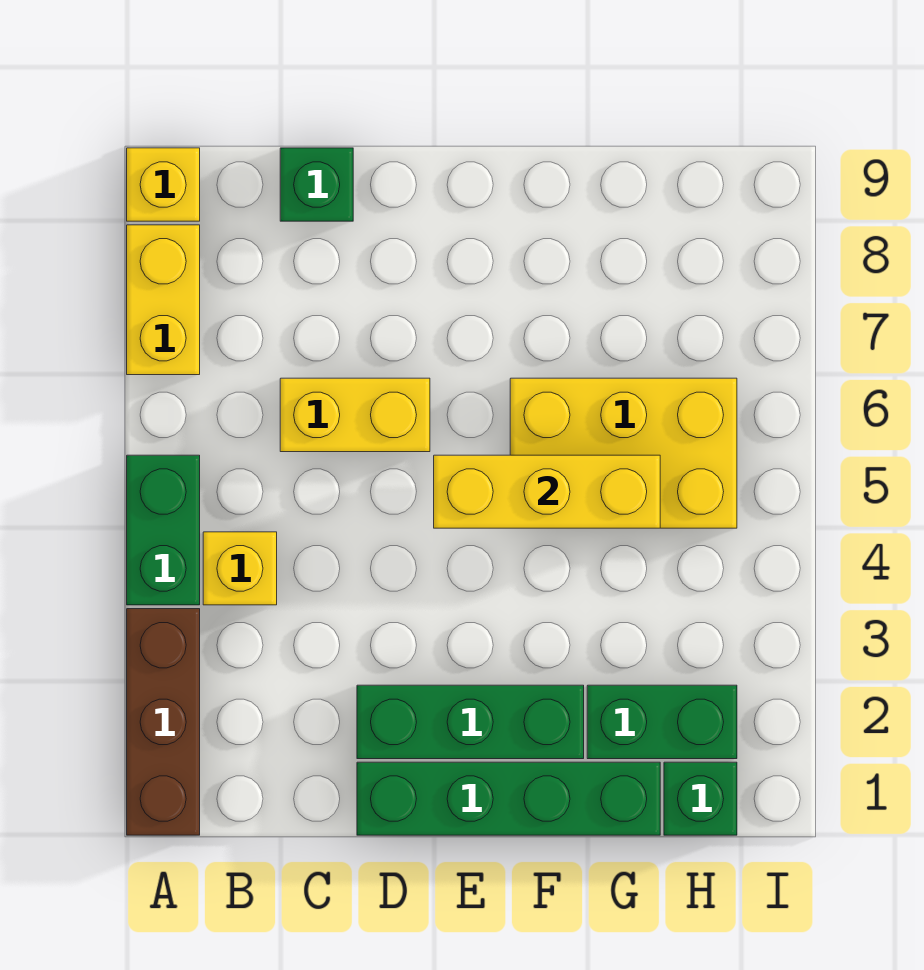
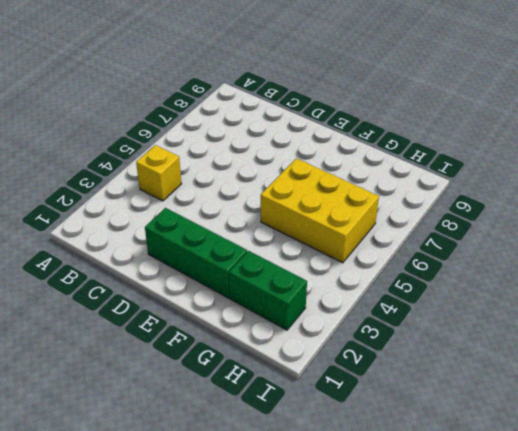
none -> brown brick A1:A3 level 1
none -> green brick A4:A5 level 1
none -> yellow brick A7:A8 level 1

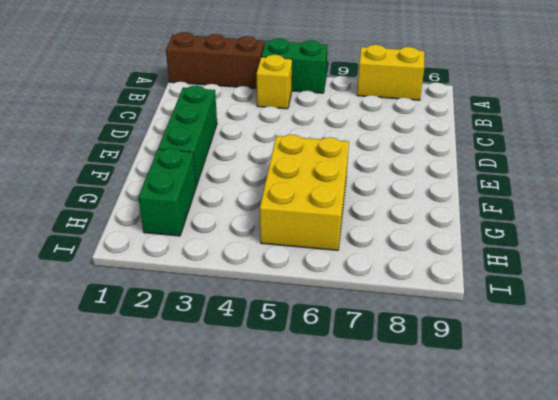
none -> yellow brick A9 level 1
none -> yellow brick C6:D6 level 1
none -> green brick C9 level 1

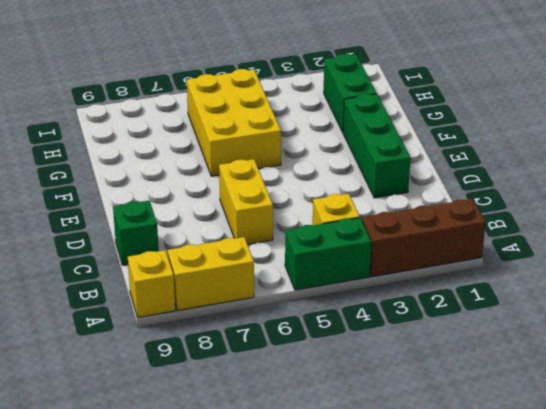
none -> green brick D1:G1 level 1
none -> green brick H1 level 1
none -> yellow brick E5:G5 level 2

